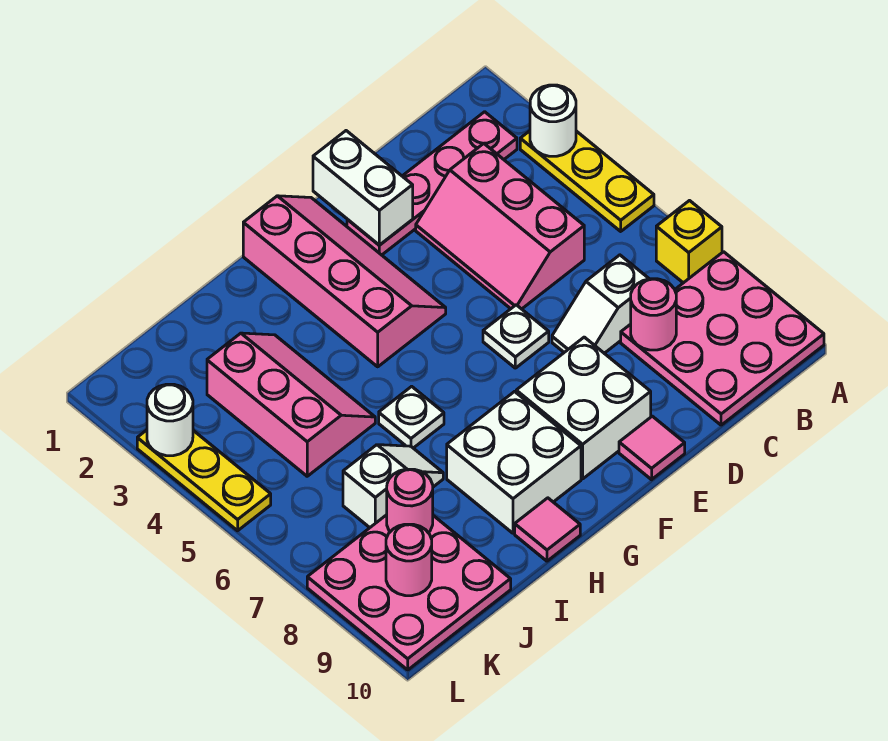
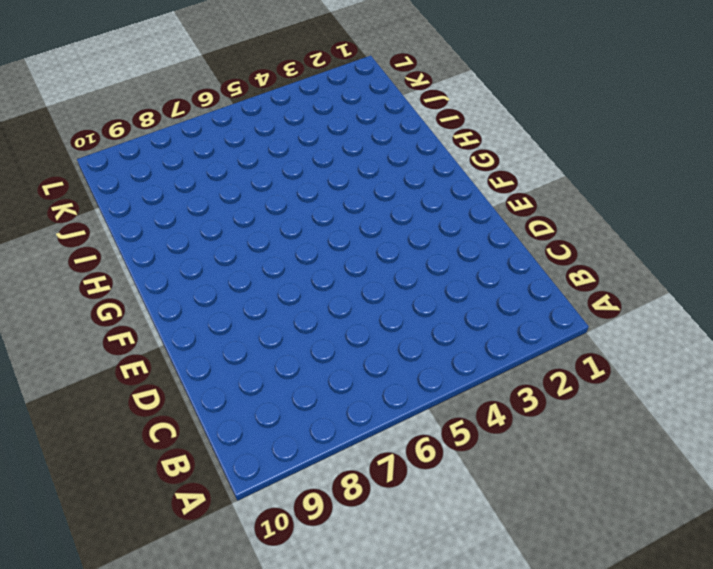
none -> yellow plate A3:A5 level 1
none -> yellow brick A7 level 1
none -> pink plate A8:C10 level 1

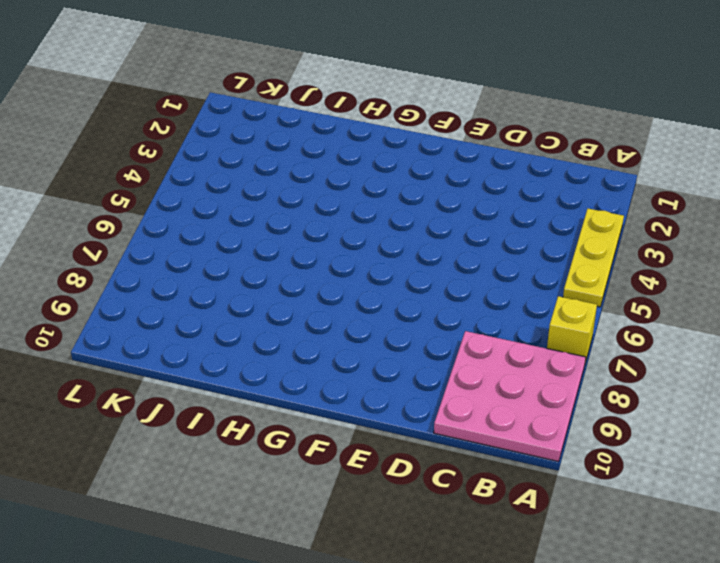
none -> pink plate B2:E2 level 1
none -> pink slope C3:D5 level 1 top C
none -> white slope C7:D7 level 1 top C

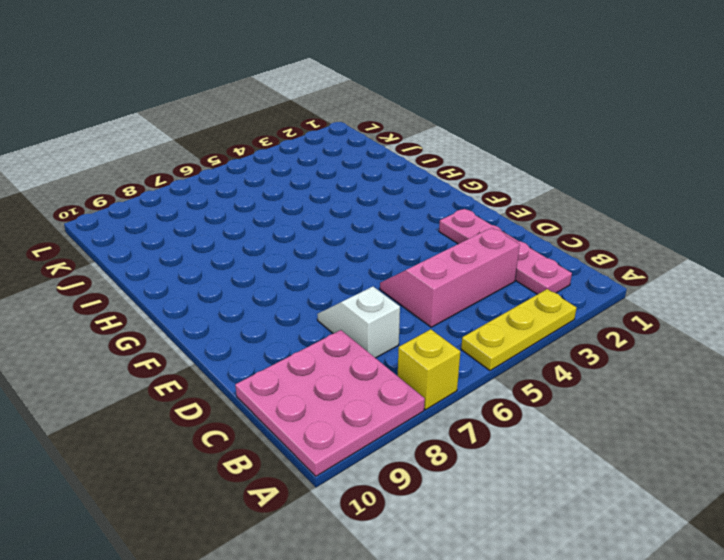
none -> white plate E6 level 1
none -> white brick E8:F9 level 1
none -> pink tile E10 level 1

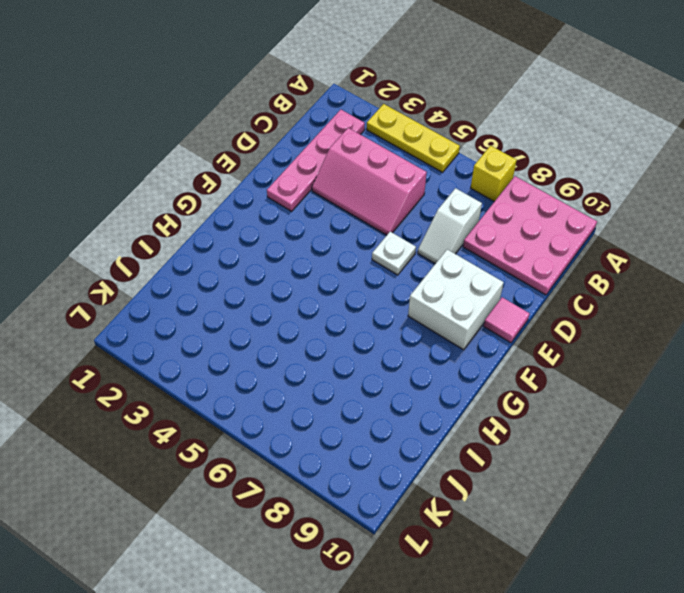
none -> pink slope F1:G4 level 1 top G
none -> white brick G8:H9 level 1
none -> white plate H6 level 1

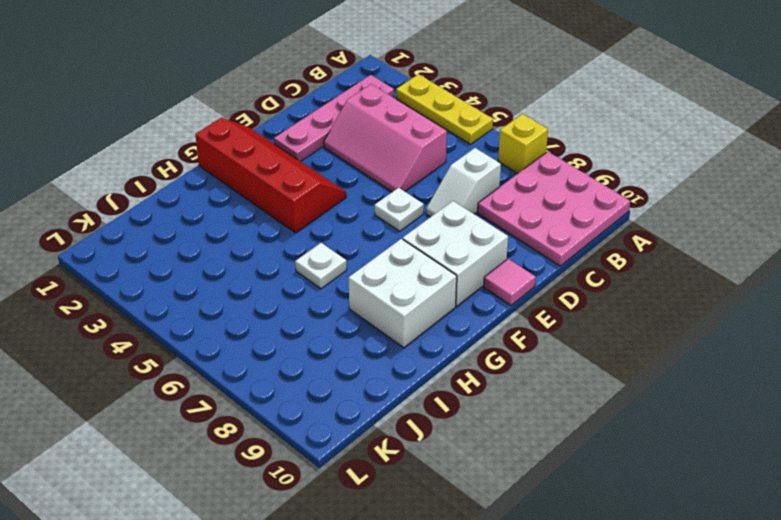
red slope F1:G4 level 1 top G -> pink slope F1:G4 level 1 top G
none -> pink tile H10 level 1
none -> pink slope I3:J5 level 1 top J
none -> white slope I7:J7 level 1 top J

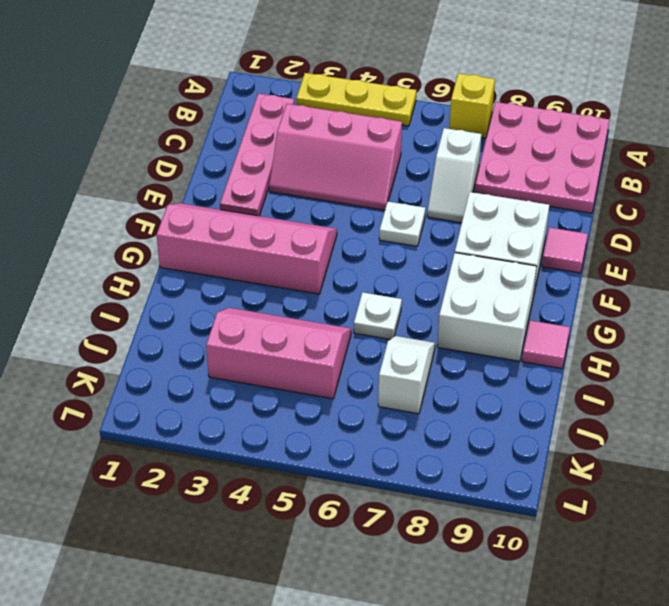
none -> pink plate J8:L10 level 1
none -> yellow plate L3:L5 level 1
none -> white round brick A3 level 2

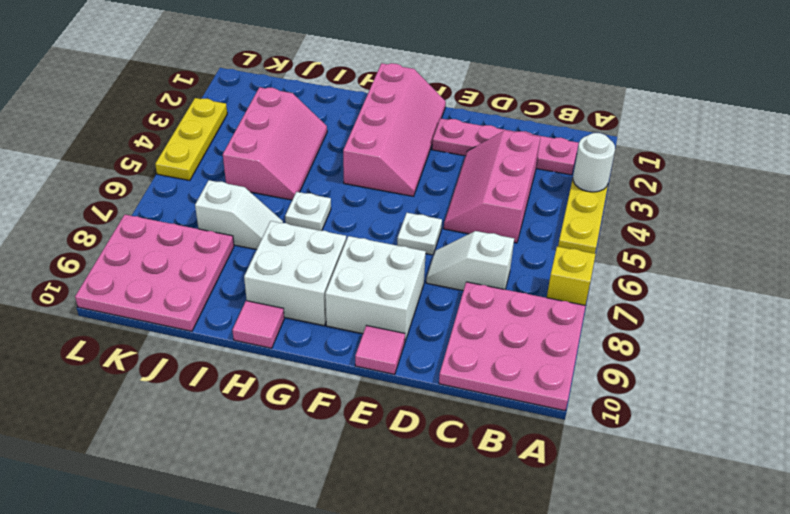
none -> pink round brick C8 level 2
none -> white brick E1:E2 level 2
none -> pink round brick J8 level 2

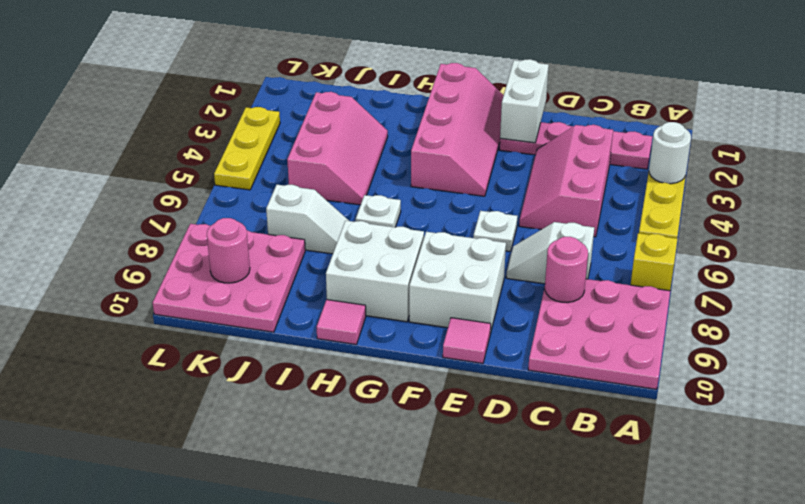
none -> pink round brick J8 level 2
none -> white round brick L3 level 2

